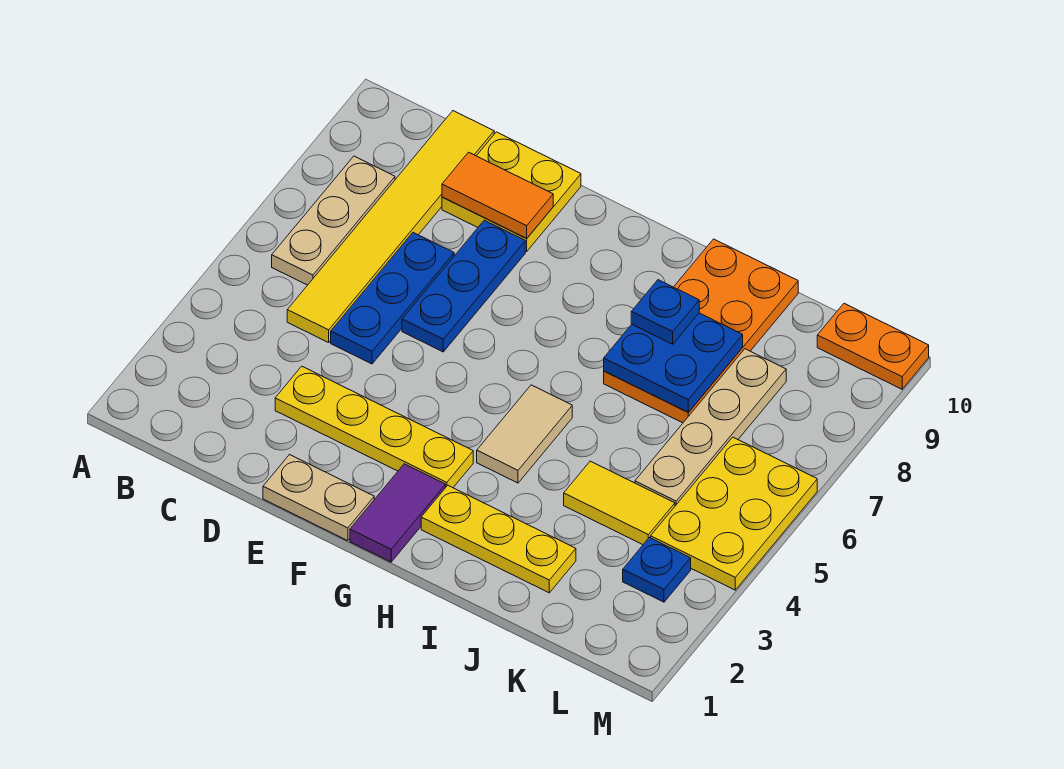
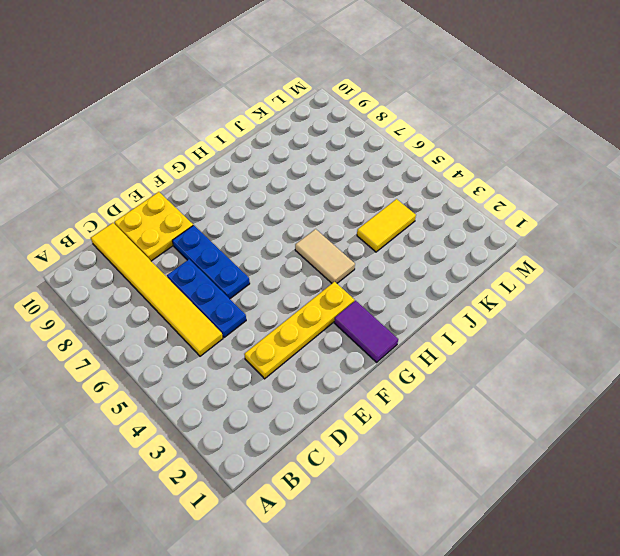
none -> tan plate B6:B8 level 1
none -> tan plate E1:F1 level 1
none -> yellow plate H2:J2 level 1

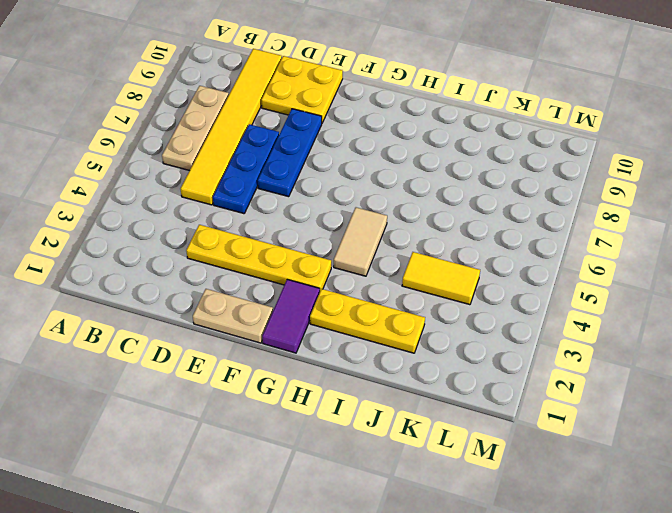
none -> orange plate I7:J10 level 1
none -> tan plate K5:K8 level 1
none -> blue plate L3 level 1

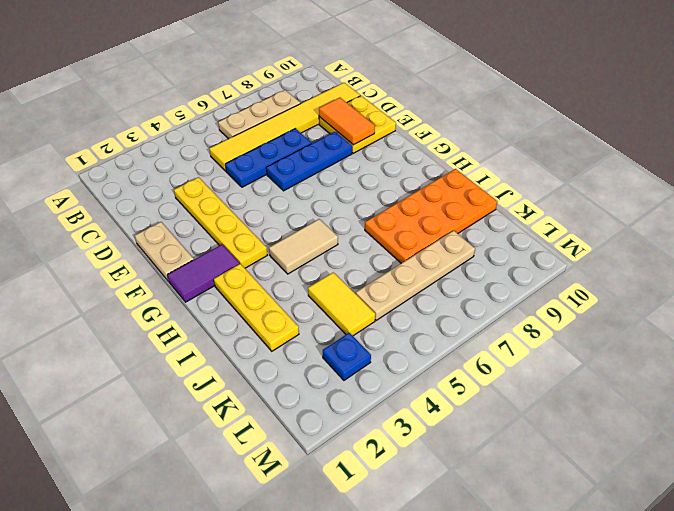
none -> yellow plate L4:M6 level 1
none -> orange plate L10:M10 level 1
none -> blue plate I7:J8 level 2

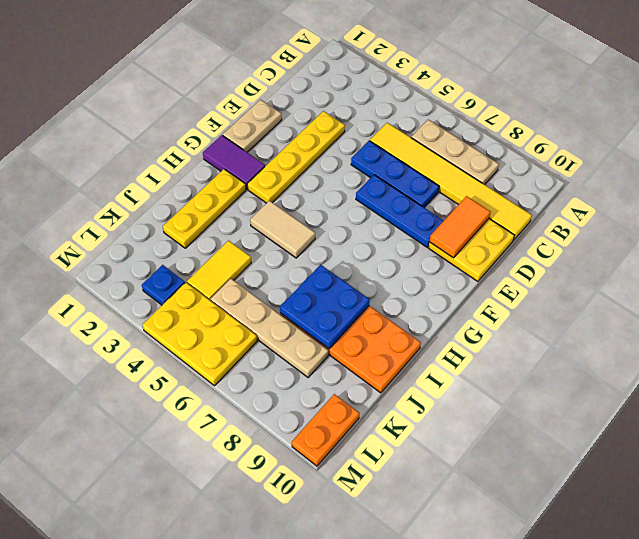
none -> blue plate I8 level 3

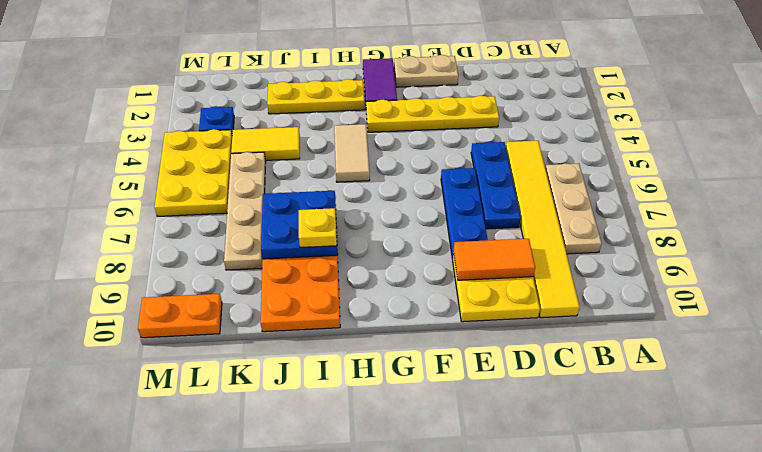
yellow plate I8 level 3 -> blue plate I8 level 3

